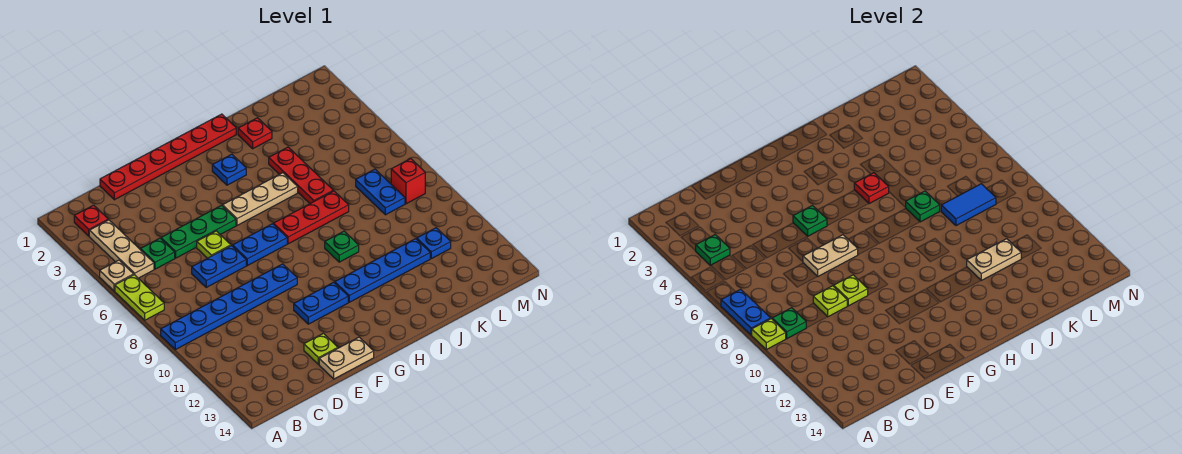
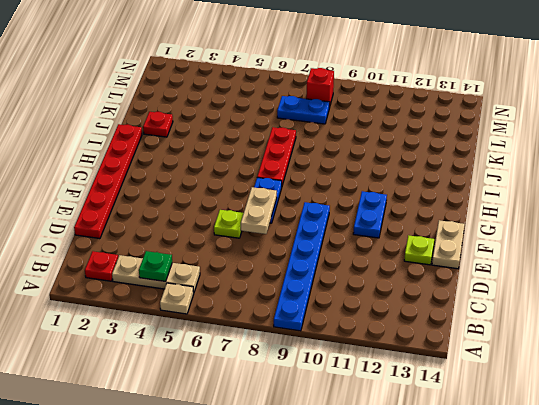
none -> lime plate A6:A7 level 1
none -> green plate C5 level 1
none -> green plate D5:F5 level 1
none -> blue plate D7:E7 level 1

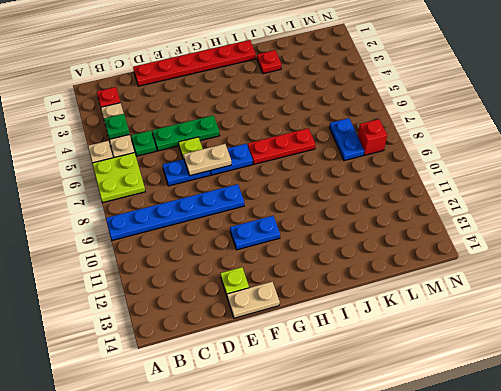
lime plate A6:B7 level 1 -> lime plate A6:A7 level 1
none -> tan plate G5:I5 level 1
none -> blue plate H3 level 1
none -> blue plate H11:K11 level 1
none -> green plate I9 level 1

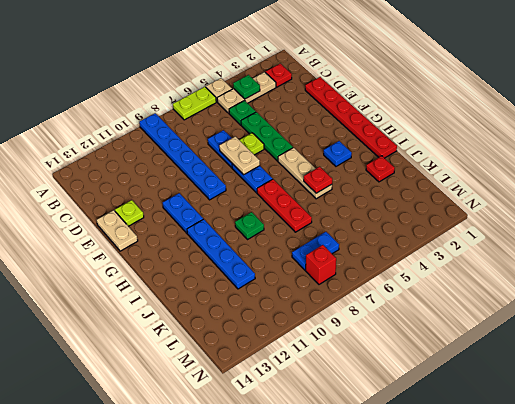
none -> red plate J4:J6 level 1
none -> blue plate L11 level 1
none -> blue plate A7:A8 level 2
none -> lime plate A9 level 2

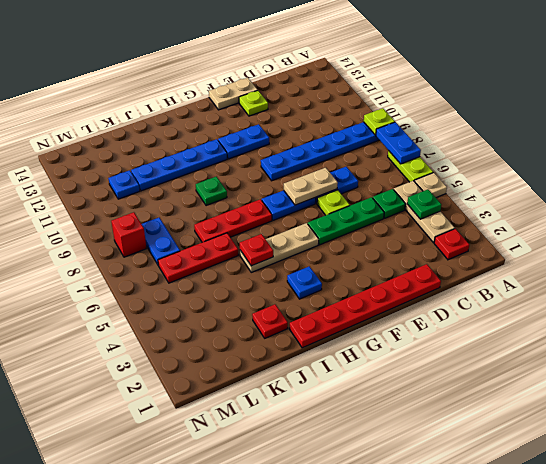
red plate J6:L6 level 1 -> red plate J4:J6 level 1
none -> green plate B9 level 2
none -> lime plate D9 level 2
none -> lime plate E9 level 2
none -> green plate F5 level 2

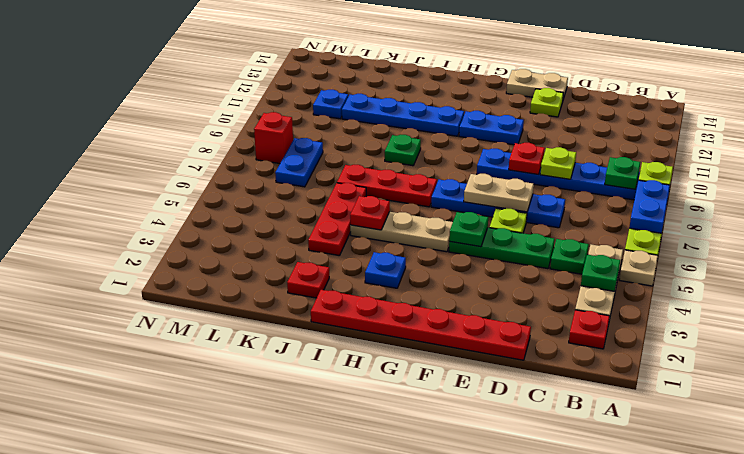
red plate E9 level 2 -> lime plate E9 level 2
none -> green plate J7 level 2
none -> tan plate J11:K11 level 2
none -> blue tile K8:L8 level 2

